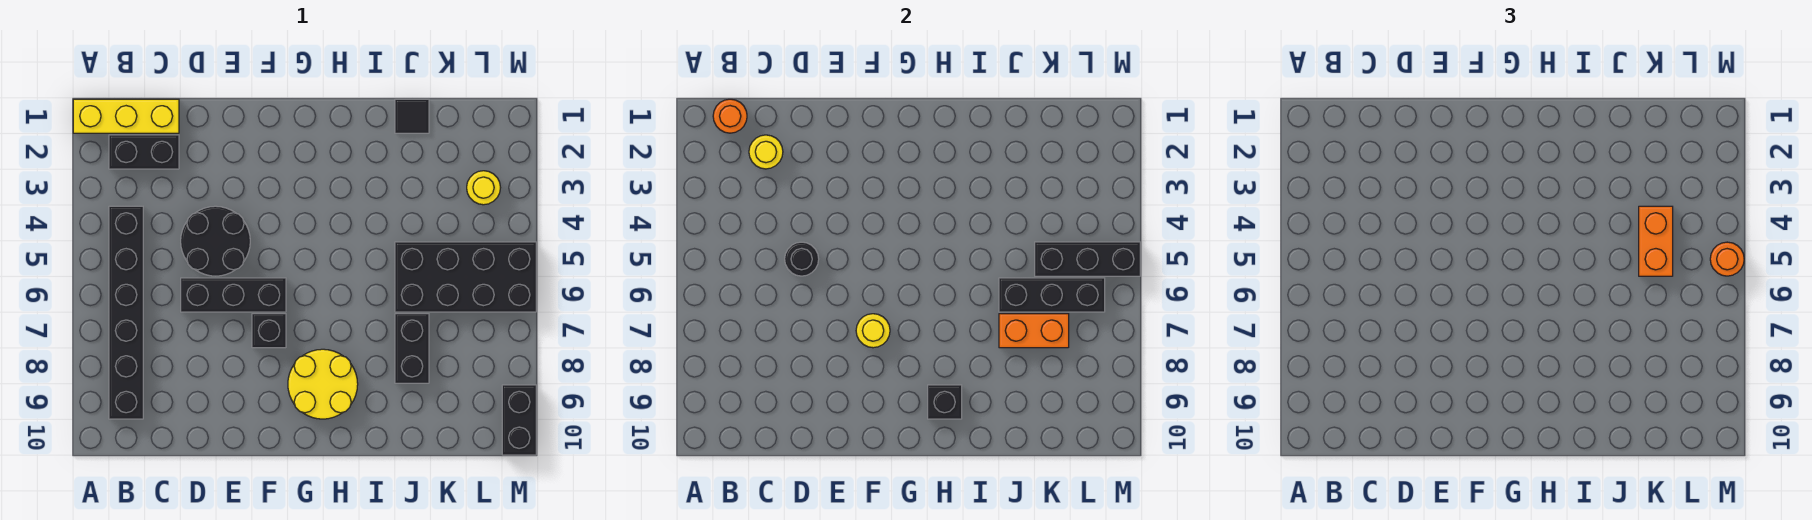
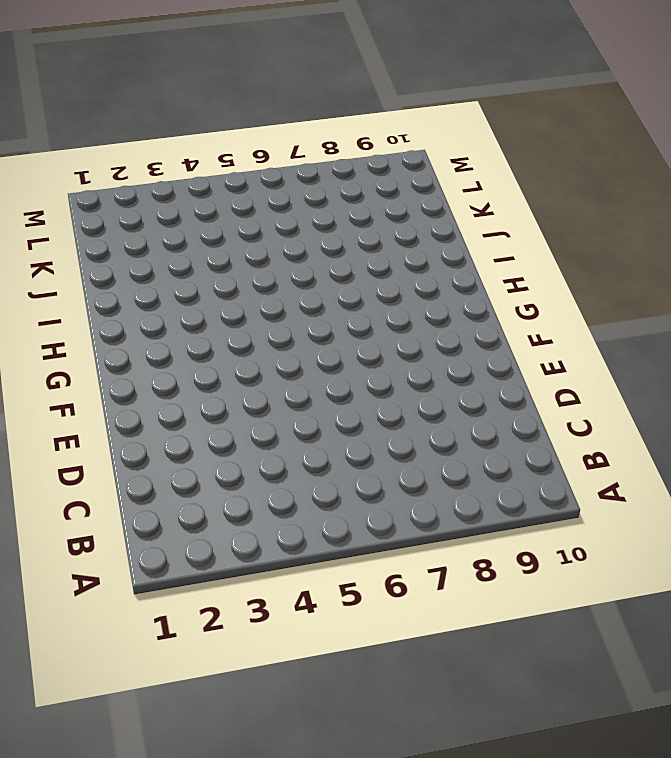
none -> yellow brick A1:C1 level 1
none -> black brick B2:C2 level 1
none -> black brick B4:B9 level 1

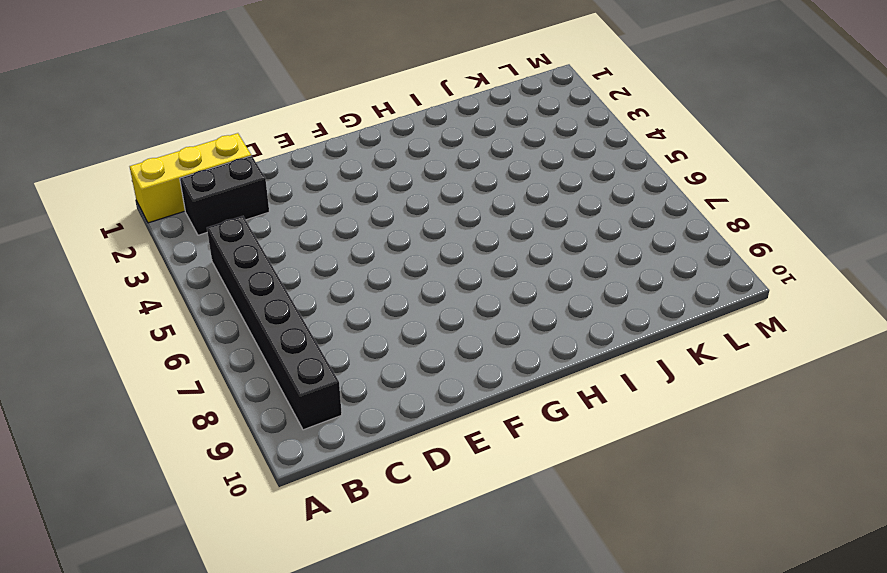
none -> black round brick D4:E5 level 1
none -> black brick D6:F6 level 1
none -> black brick F7 level 1

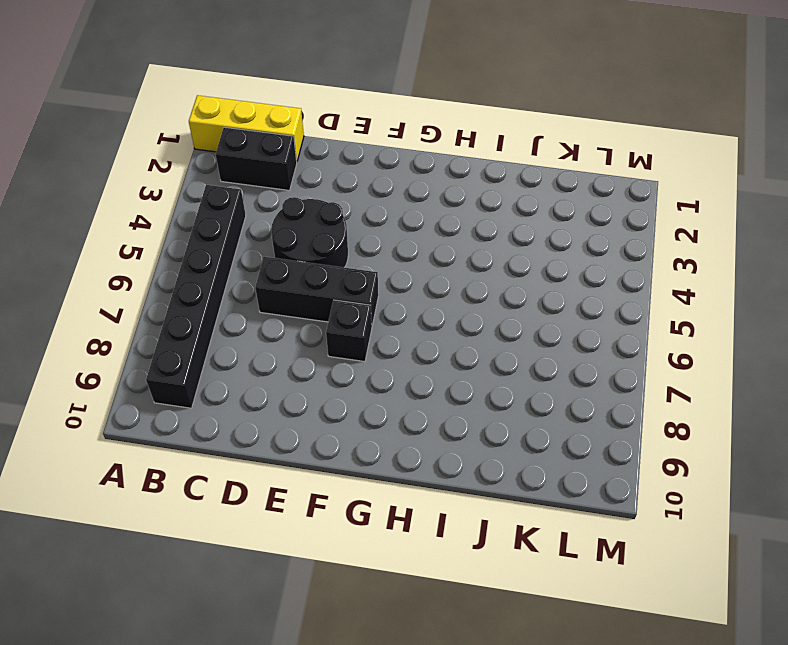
none -> yellow round brick G8:H9 level 1
none -> black tile J1 level 1
none -> black brick J5:M6 level 1

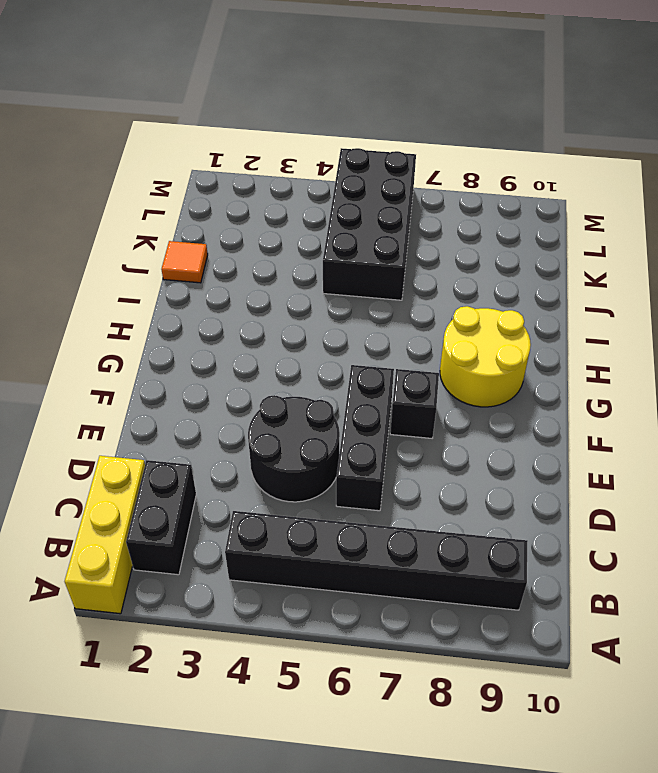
orange tile J1 level 1 -> black tile J1 level 1
none -> black brick J7:J8 level 1
none -> yellow round brick L3 level 1
none -> black brick M9:M10 level 1

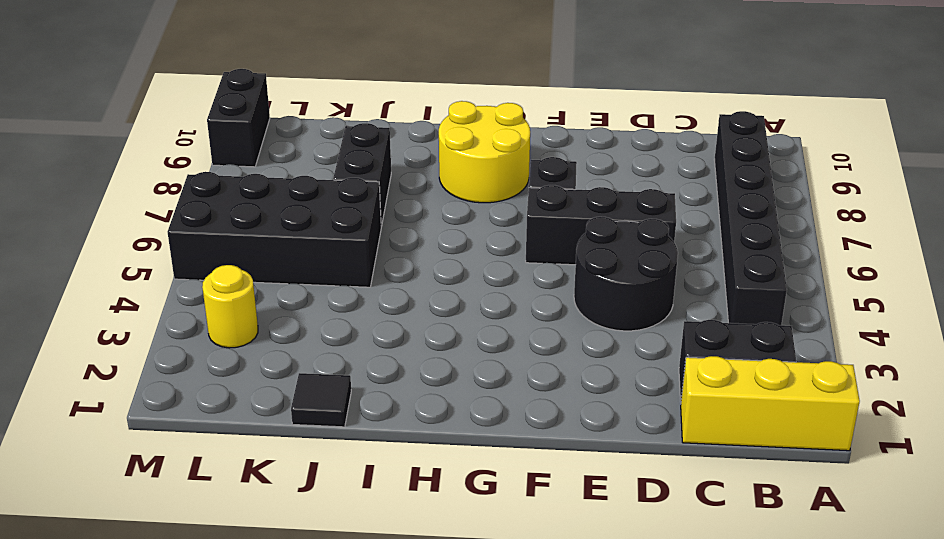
none -> orange round brick B1 level 2
none -> yellow round brick C2 level 2
none -> black round brick D5 level 2

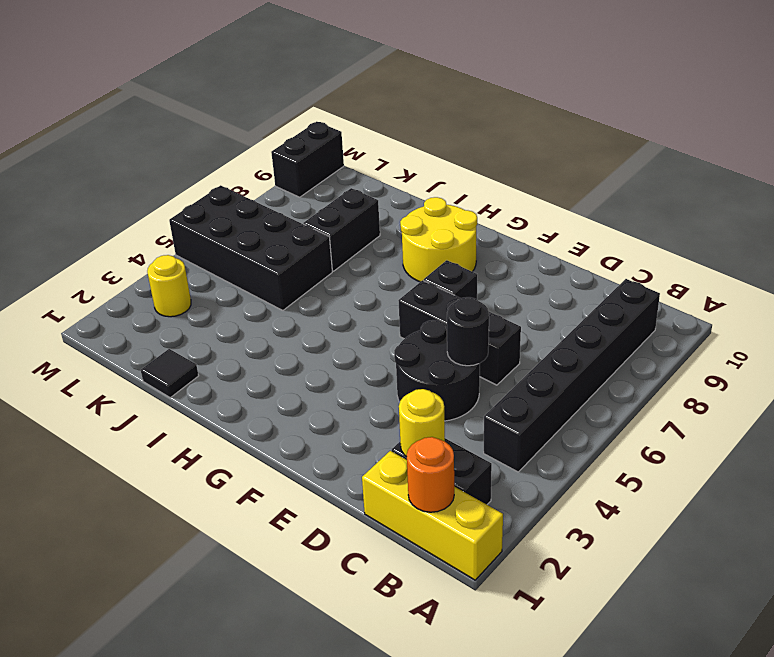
none -> yellow round brick F7 level 2
none -> black brick H9 level 2
none -> black brick J6:L6 level 2

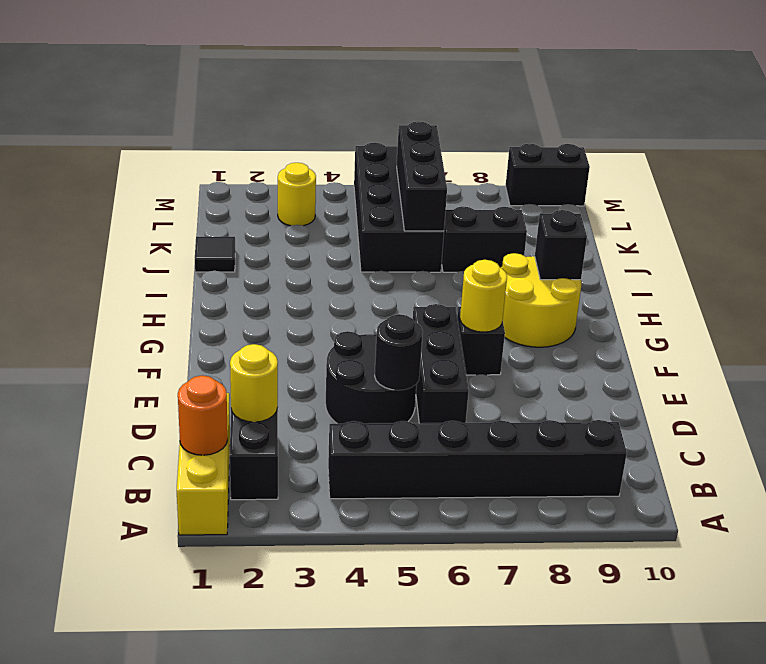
none -> orange brick J7:K7 level 2
none -> black brick K5:M5 level 2
none -> orange brick K4:K5 level 3

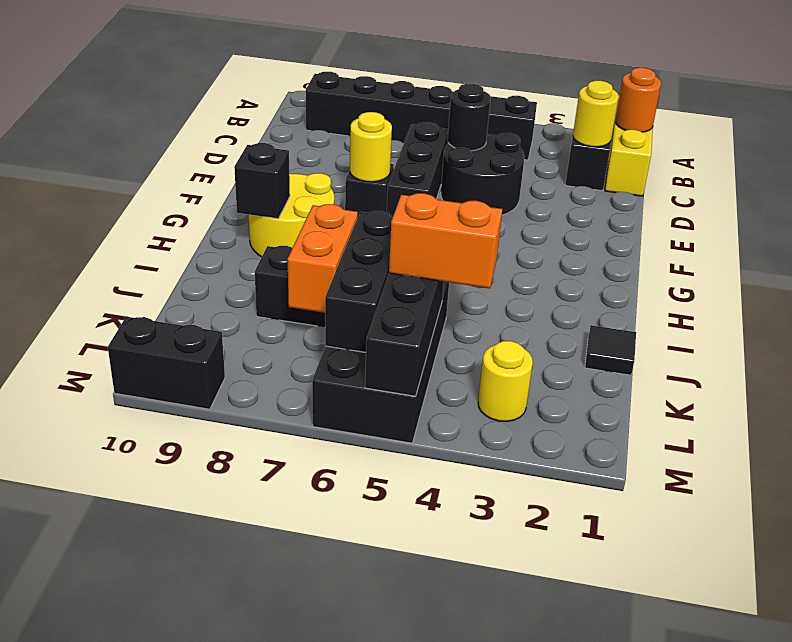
none -> orange round brick M5 level 3

